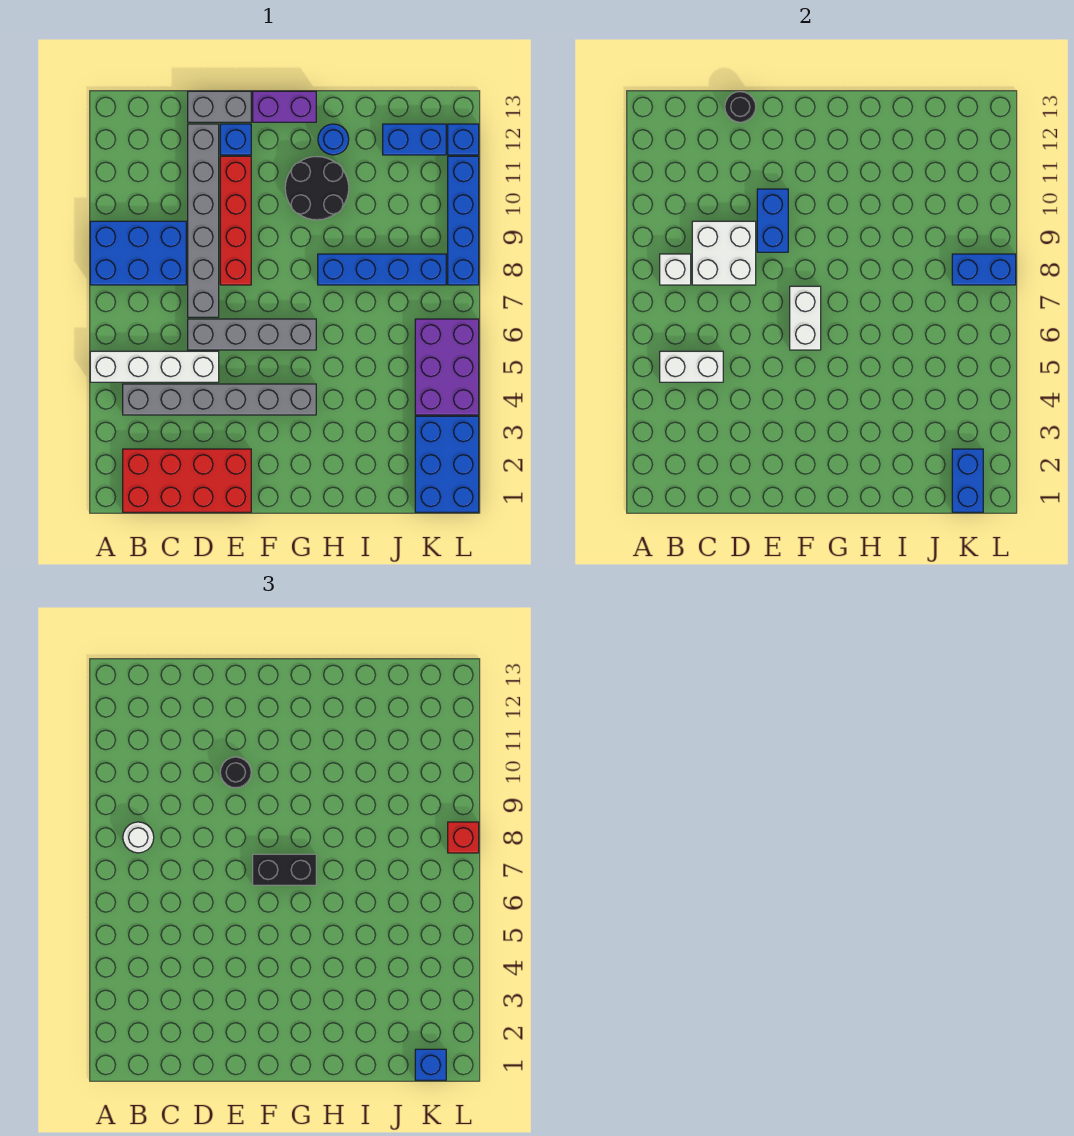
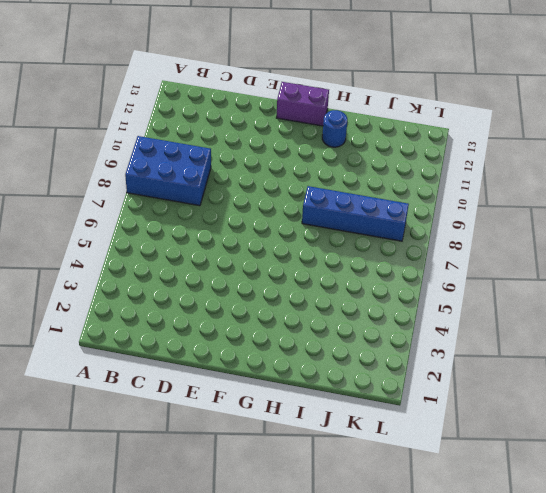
none -> white brick A5:D5 level 1
none -> red brick B1:E2 level 1
none -> grey brick B4:G4 level 1
none -> grey brick D6:G6 level 1

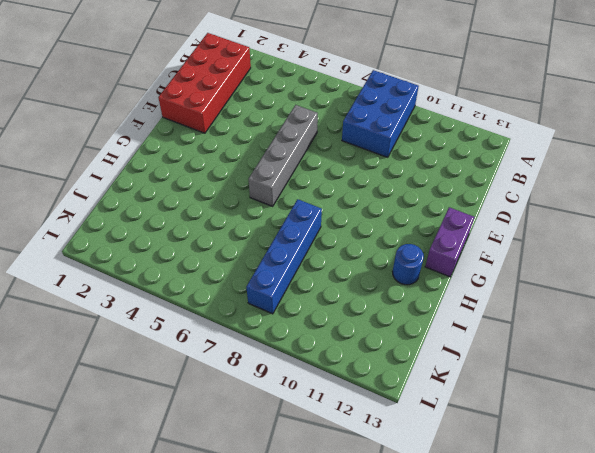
none -> white brick A5:D5 level 1
none -> grey brick B4:G4 level 1
none -> grey brick D7:D12 level 1
none -> grey brick D13:E13 level 1

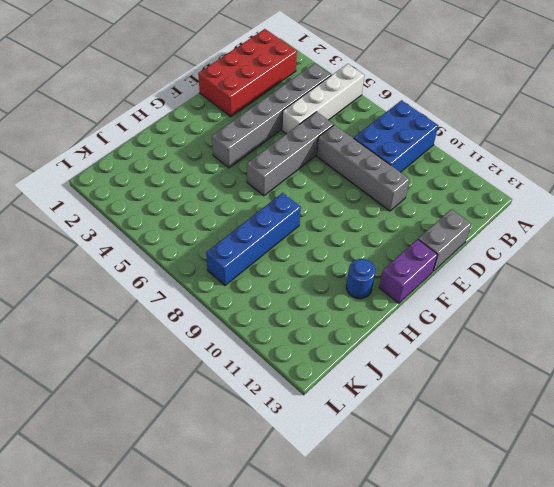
grey brick D7:D10 level 1 -> grey brick D7:D12 level 1
none -> red brick E8:E11 level 1
none -> blue brick E12 level 1
none -> black round brick G10:H11 level 1
none -> blue brick J12:K12 level 1

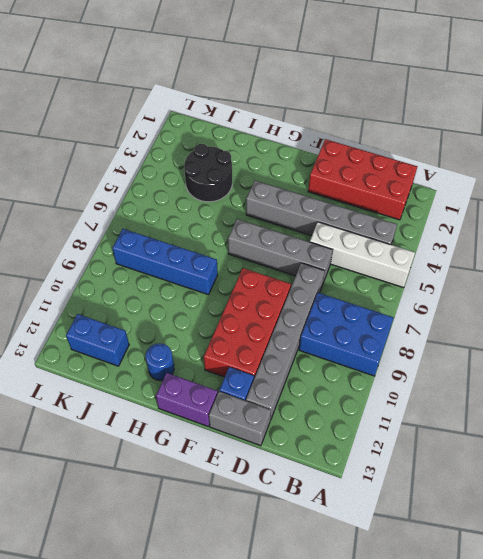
red brick E8:F11 level 1 -> red brick E8:E11 level 1
black round brick I3:J4 level 1 -> black round brick G10:H11 level 1
none -> blue brick K1:L3 level 1
none -> purple brick K4:L6 level 1
none -> blue brick L8:L11 level 1
none -> blue brick L12 level 1

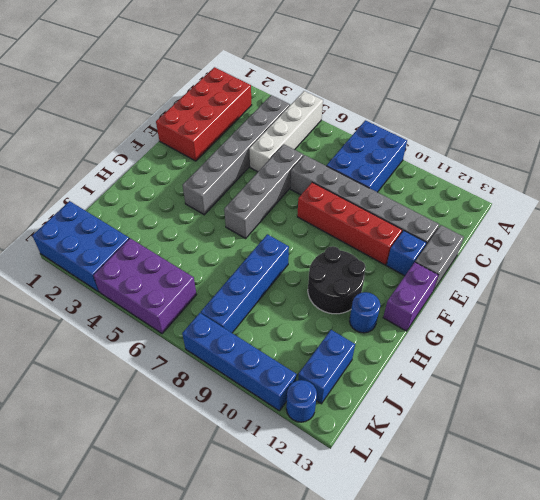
blue round brick L12 level 1 -> blue brick L12 level 1
none -> white brick B5:C5 level 2
none -> white brick B8 level 2
none -> white brick C8:D9 level 2
none -> black round brick D13 level 2

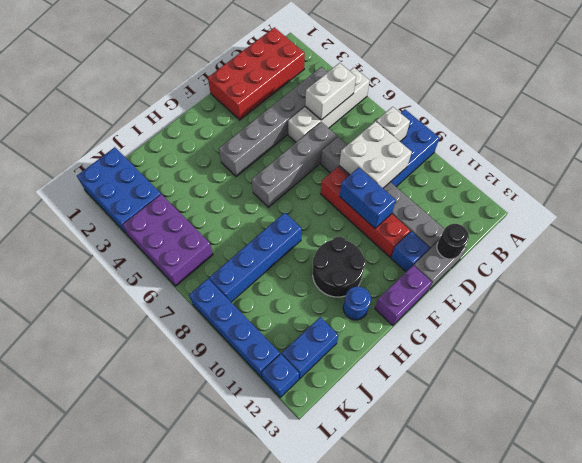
none -> white brick F6:F7 level 2
none -> blue brick K1:K2 level 2
none -> blue brick K8:L8 level 2
none -> white round brick B8 level 3

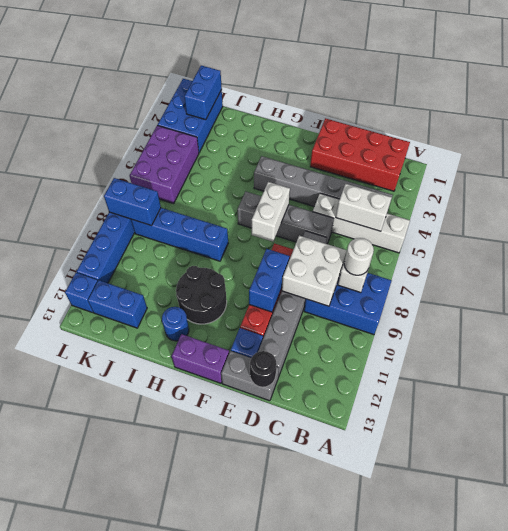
none -> black round brick E10 level 3
none -> black brick F7:G7 level 3
none -> blue brick K1 level 3
none -> red brick L8 level 3

